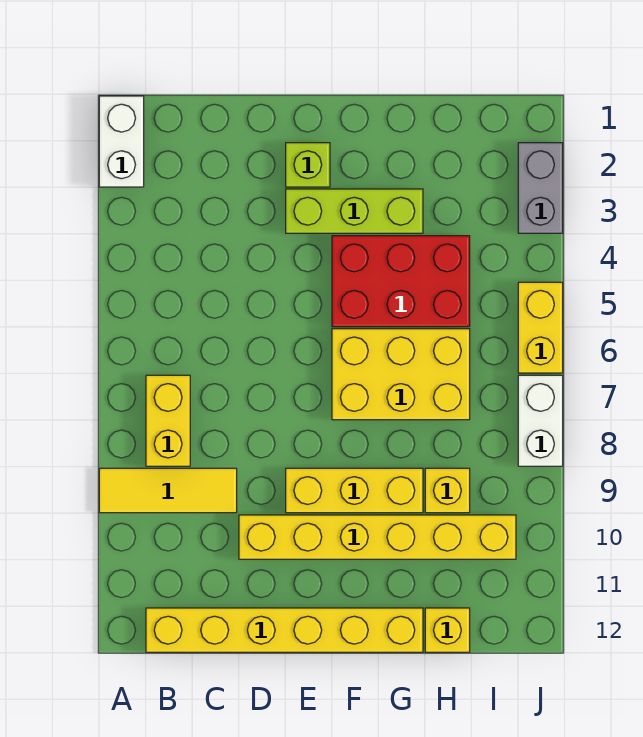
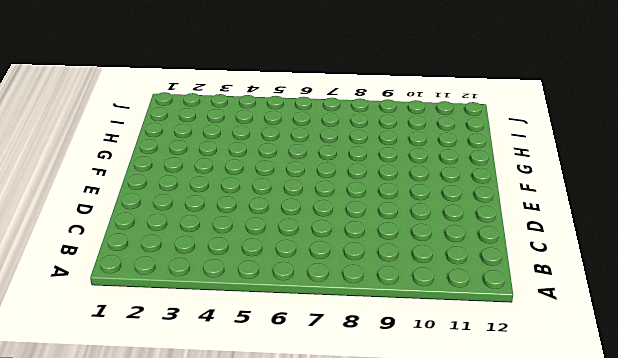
none -> white brick A1:A2 level 1
none -> yellow tile A9:C9 level 1
none -> yellow brick B7:B8 level 1

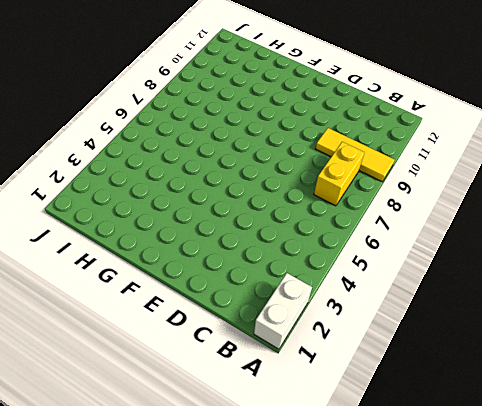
none -> yellow brick B12:G12 level 1
none -> yellow brick D10:I10 level 1
none -> lime brick E2 level 1

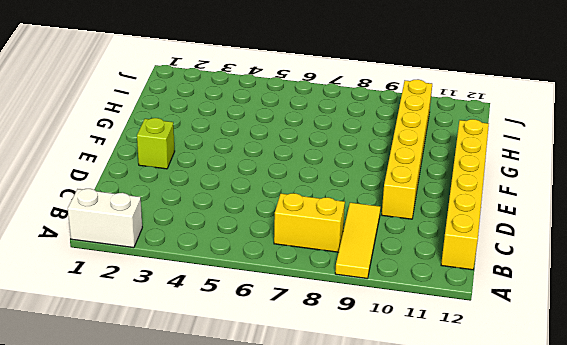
none -> lime brick E3:G3 level 1
none -> yellow brick E9:G9 level 1
none -> red brick F4:H5 level 1

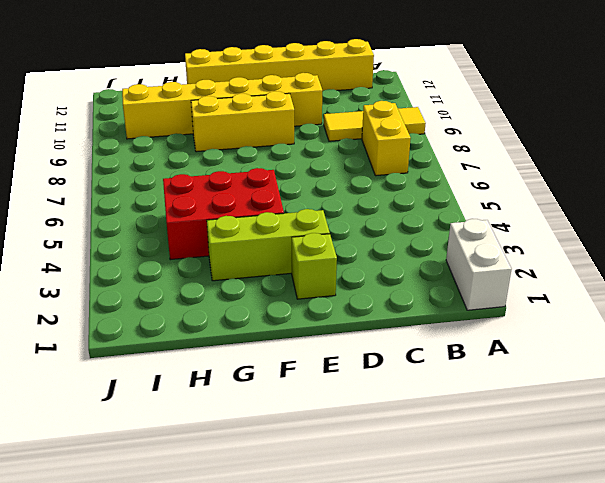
none -> yellow brick F6:H7 level 1
none -> yellow brick H9 level 1
none -> yellow brick H12 level 1

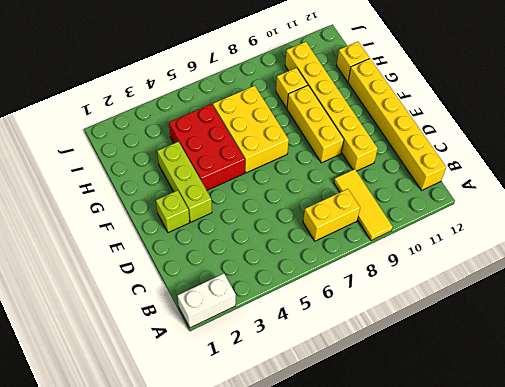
none -> grey brick J2:J3 level 1
none -> yellow brick J5:J6 level 1
none -> white brick J7:J8 level 1

